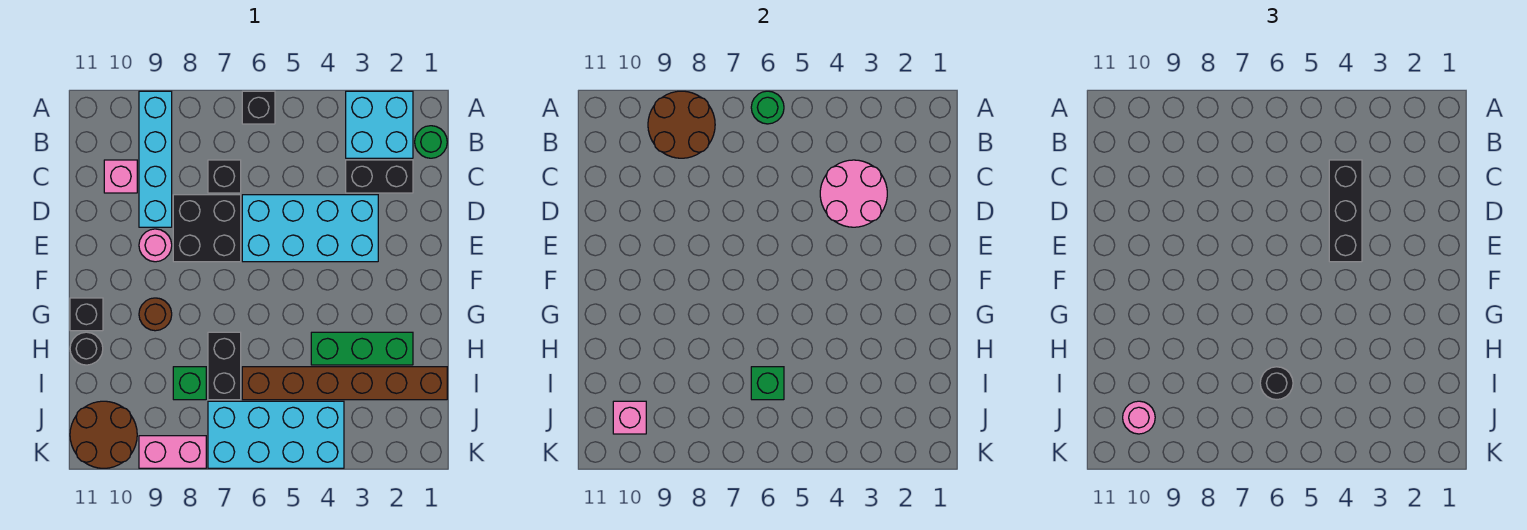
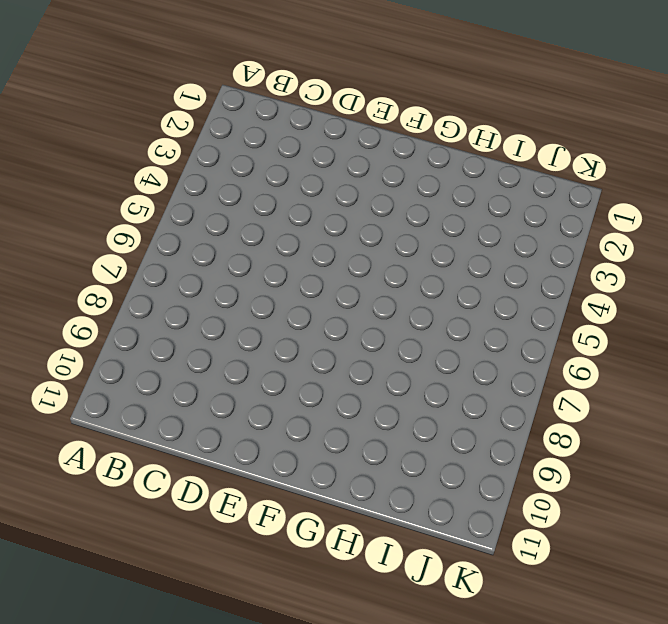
none -> cyan brick A2:B3 level 1
none -> black brick A6 level 1
none -> cyan brick A9:D9 level 1

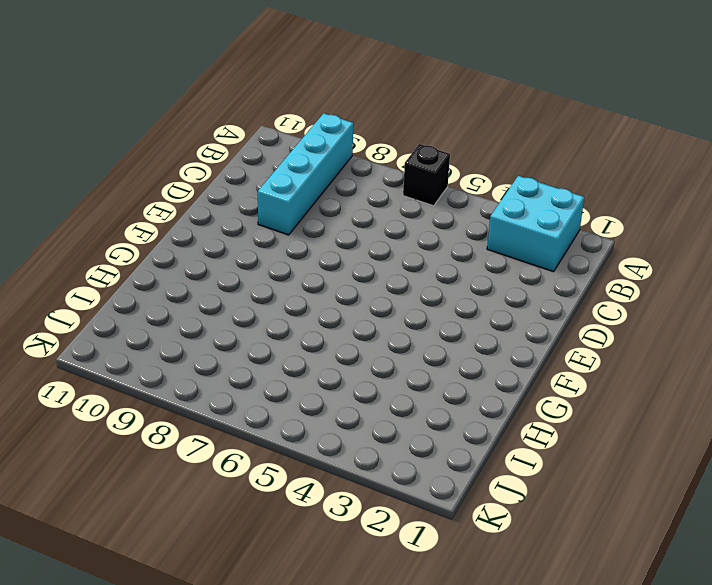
none -> green round brick B1 level 1
none -> black brick C2:C3 level 1
none -> black brick C7 level 1

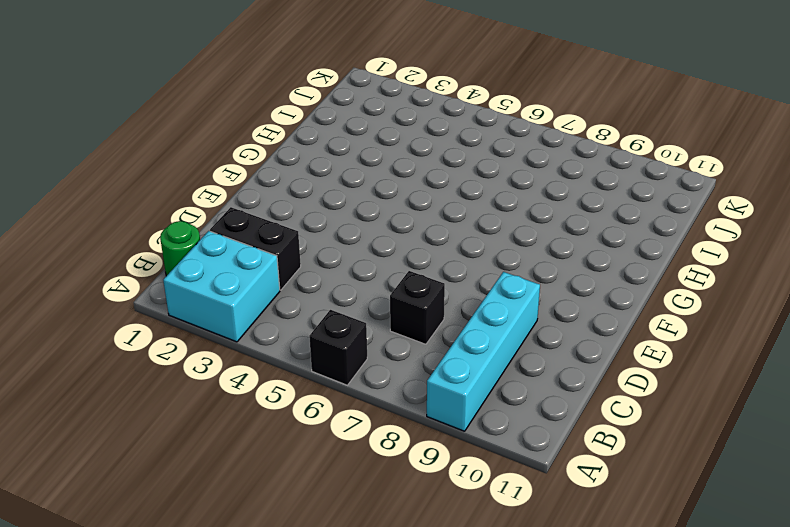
none -> pink brick C10 level 1
none -> cyan brick D3:E6 level 1
none -> black brick D7:E8 level 1

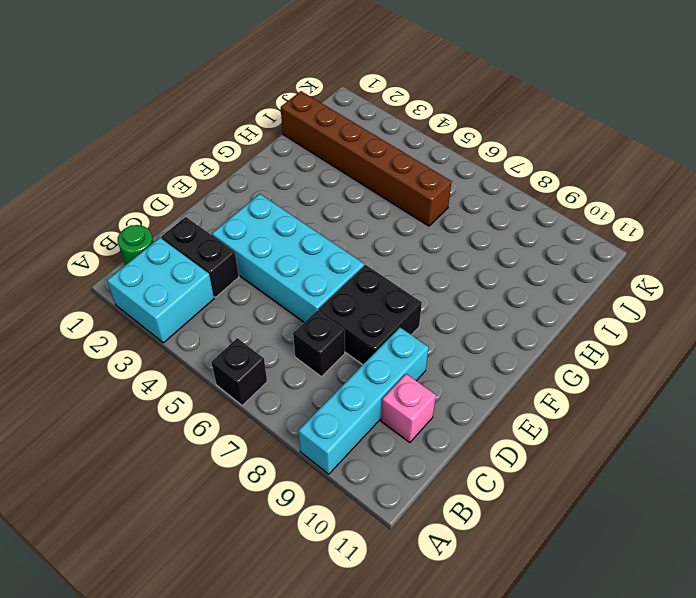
none -> pink round brick E9 level 1
none -> brown round brick G9 level 1
none -> black brick G11 level 1

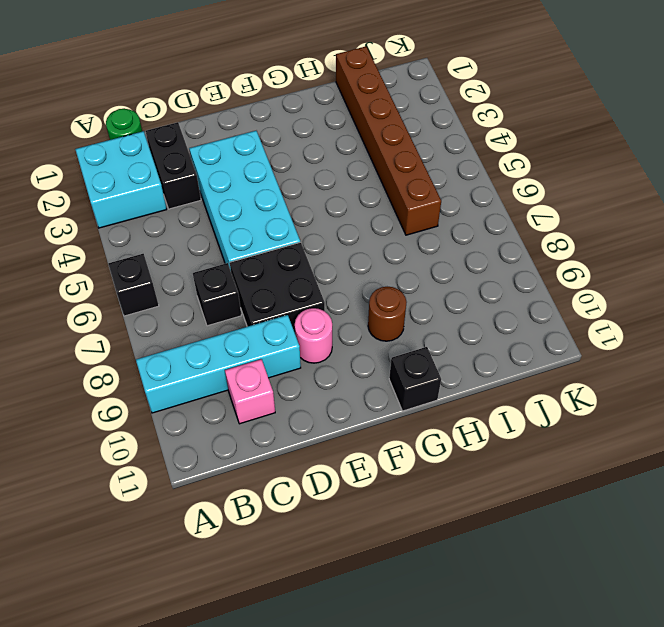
none -> green brick H2:H4 level 1
none -> black brick H7:I7 level 1
none -> black round brick H11 level 1

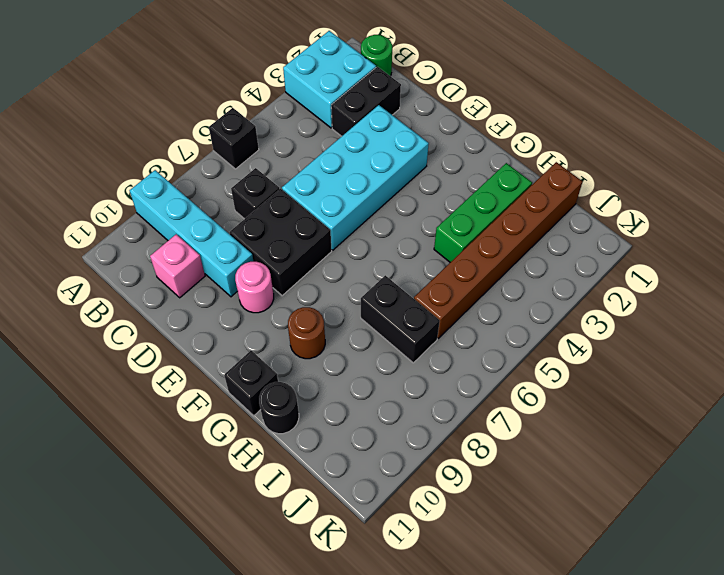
none -> green brick I8 level 1
none -> cyan brick J4:K7 level 1
none -> brown round brick J10:K11 level 1

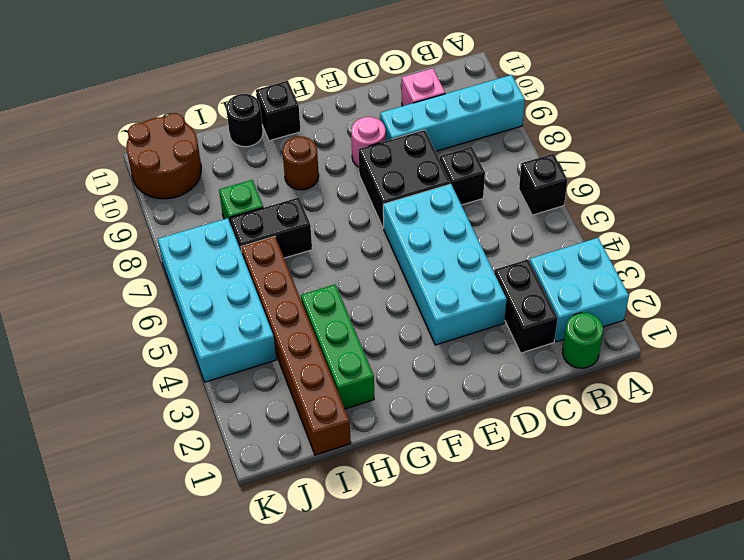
none -> pink brick K8:K9 level 1
none -> green round brick A6 level 2
none -> brown round brick A8:B9 level 2

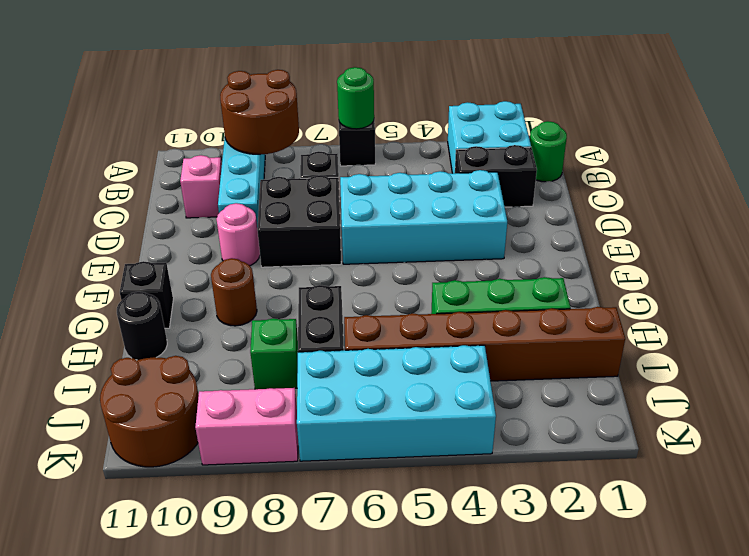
none -> pink round brick C3:D4 level 2
none -> green brick I6 level 2
none -> pink brick J10 level 2

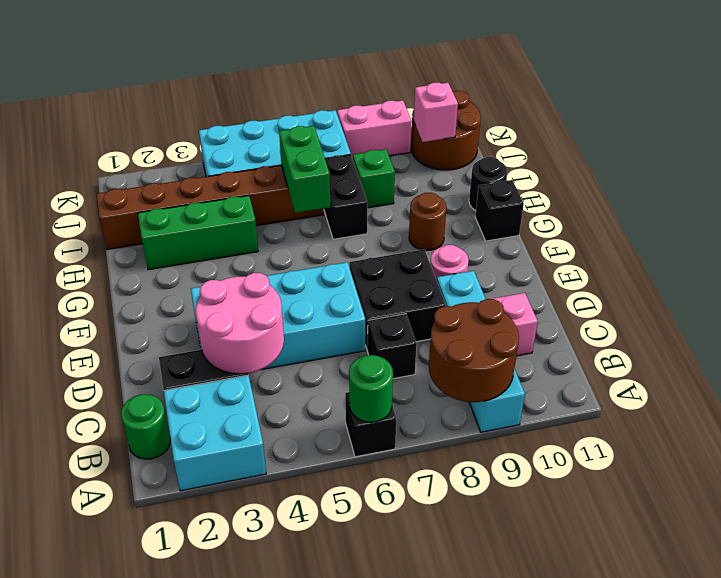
green brick H6:I6 level 2 -> green brick I6 level 2
none -> black brick C4:E4 level 3
none -> black round brick I6 level 3
none -> pink round brick J10 level 3

